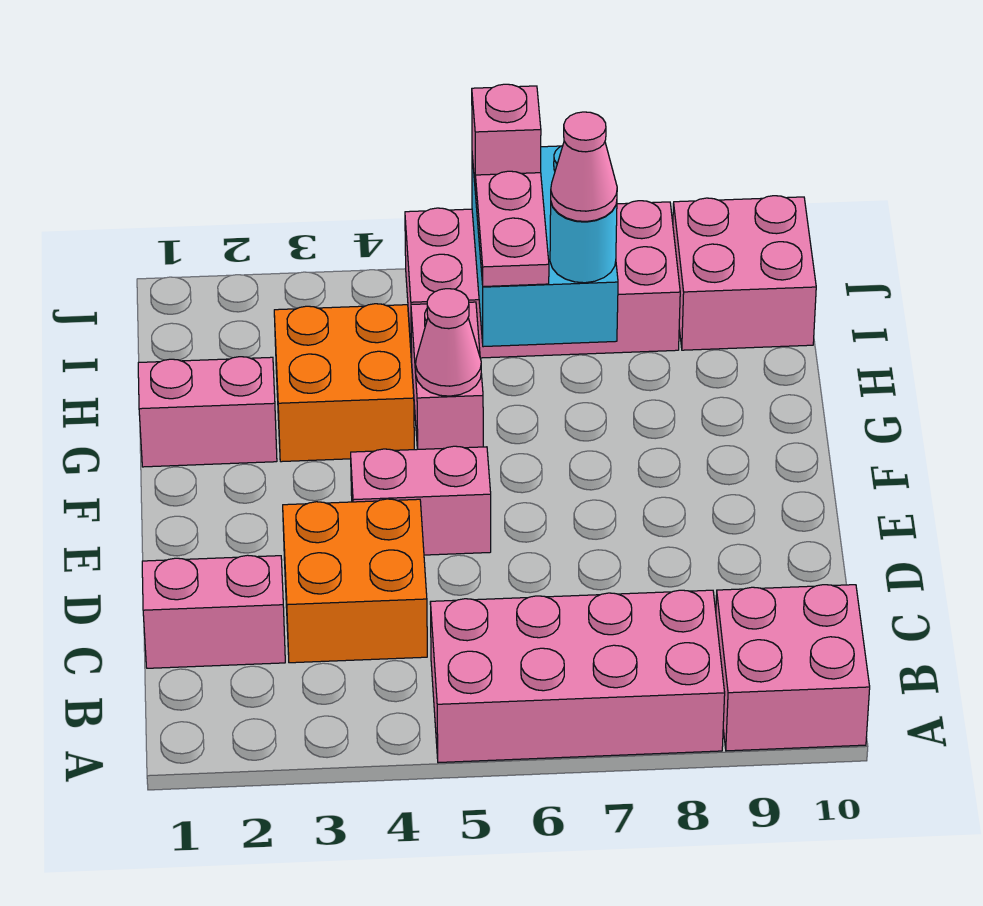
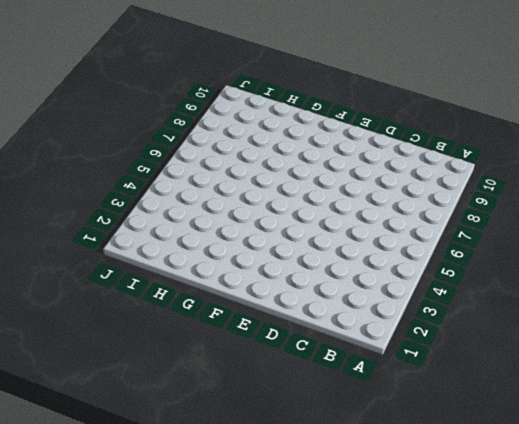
none -> pink brick A5:B8 level 1
none -> pink brick A9:B10 level 1
none -> pink brick C1:C2 level 1

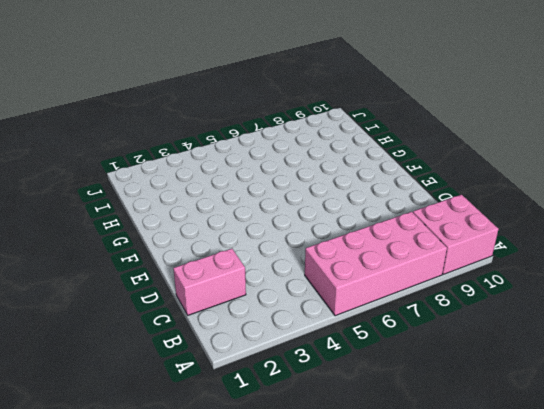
none -> orange brick C3:D4 level 1
none -> pink brick E4:E5 level 1
none -> pink brick G1:G2 level 1

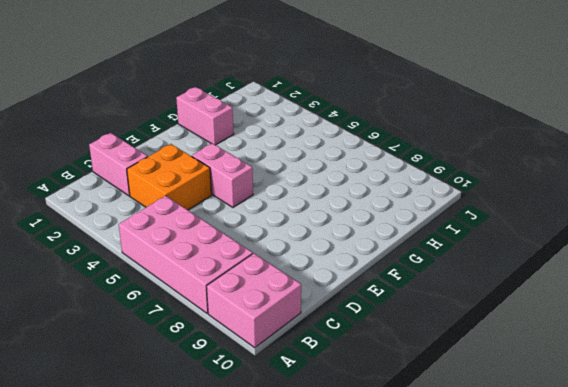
none -> orange brick G3:H4 level 1
none -> pink brick G5:H5 level 1
none -> pink brick I5:J8 level 1

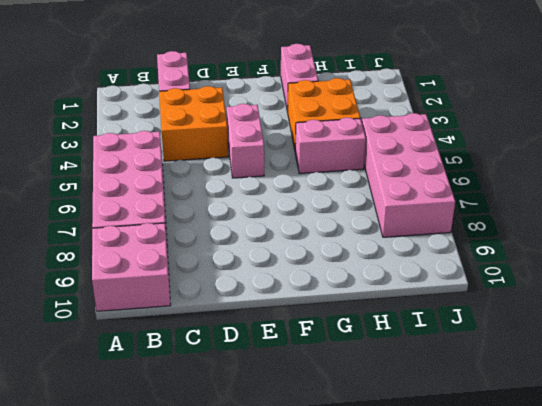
none -> pink brick I9:J10 level 1
none -> pink cone G5 level 2
none -> cyan brick H6:J7 level 2

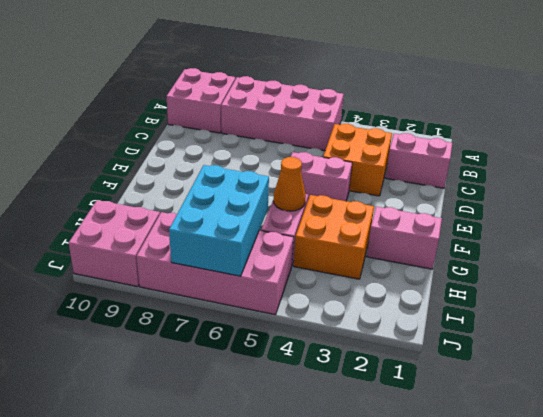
orange cone G5 level 2 -> pink cone G5 level 2
none -> pink plate H6:I6 level 3
none -> cyan round brick H7 level 3
none -> pink brick J6 level 3

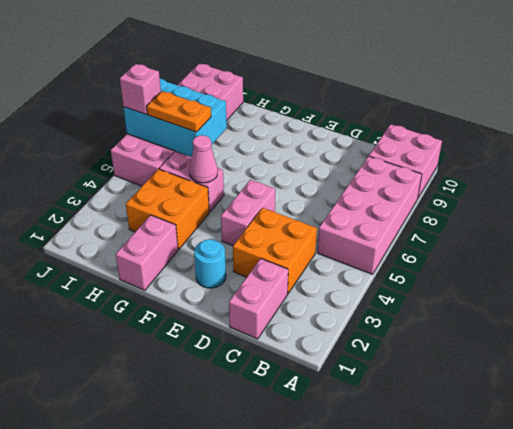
cyan round brick E2 level 1 -> cyan round brick H7 level 3
orange plate H6:I6 level 3 -> pink plate H6:I6 level 3
none -> pink cone H7 level 4

